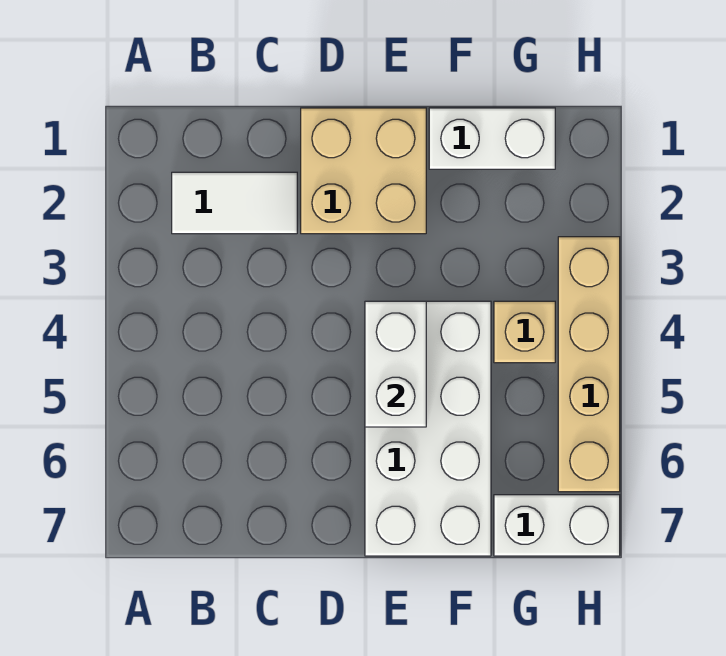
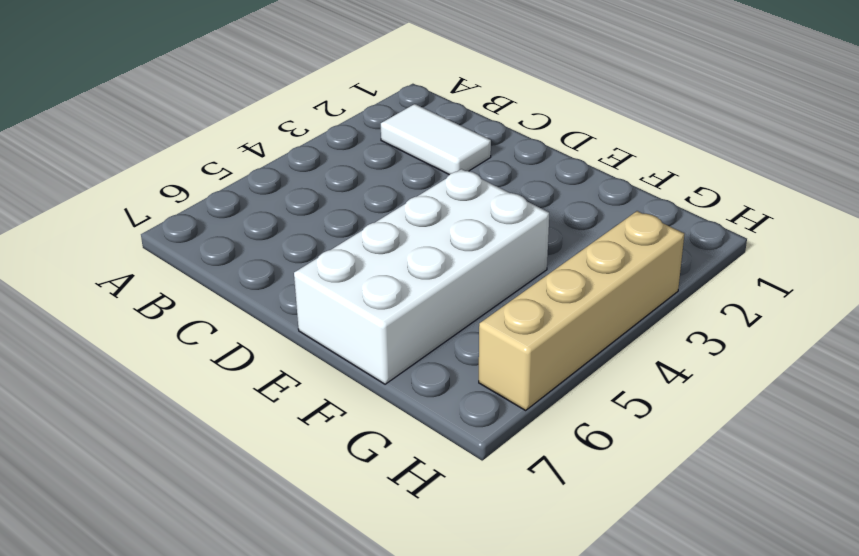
none -> tan brick D1:E2 level 1
none -> white brick F1:G1 level 1

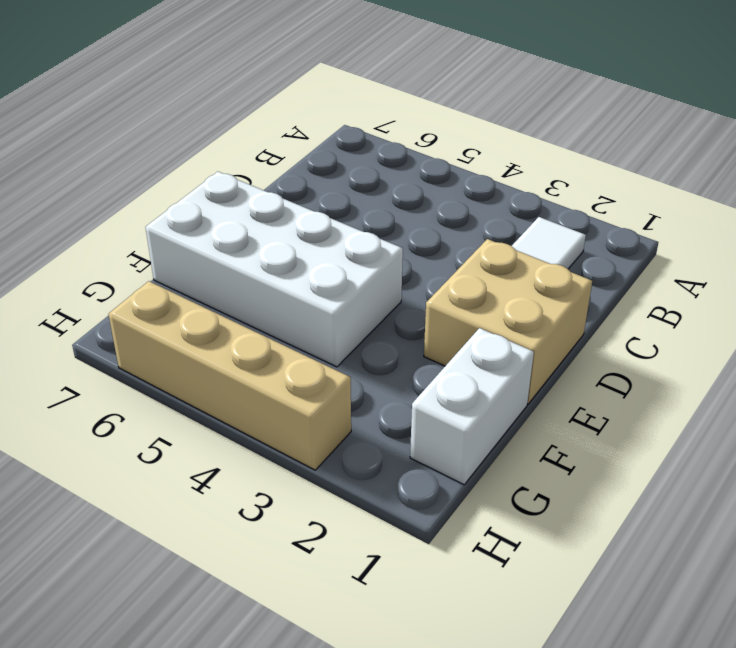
none -> tan brick G4 level 1
none -> white brick G7:H7 level 1

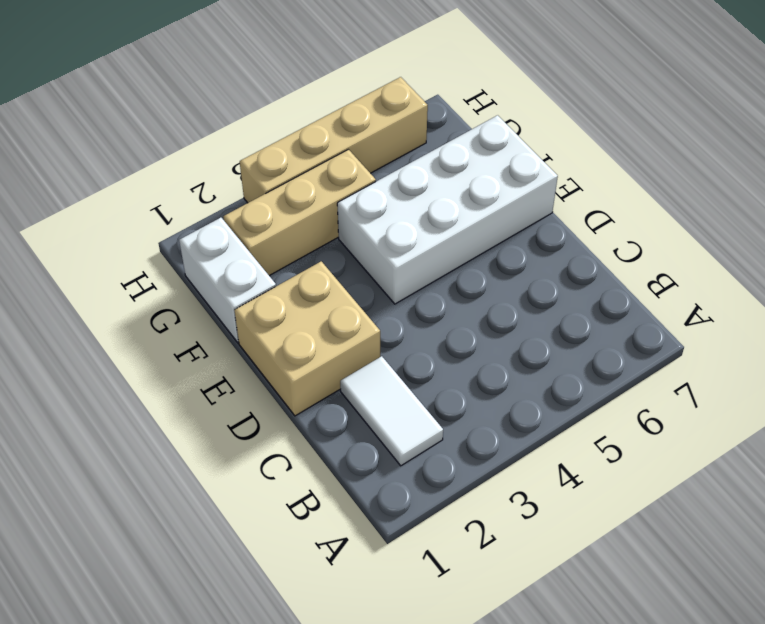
tan brick G2:G4 level 1 -> tan brick G4 level 1
none -> white brick G7:H7 level 1
none -> white brick E4:E5 level 2

